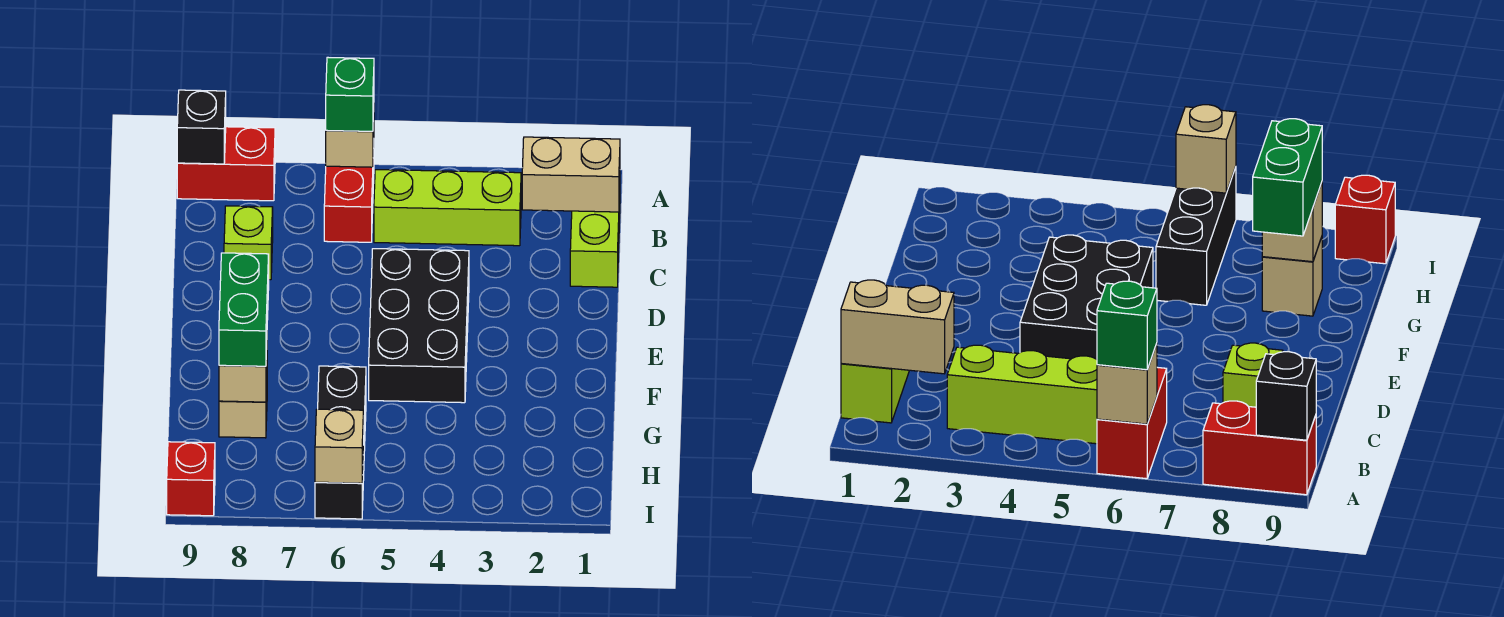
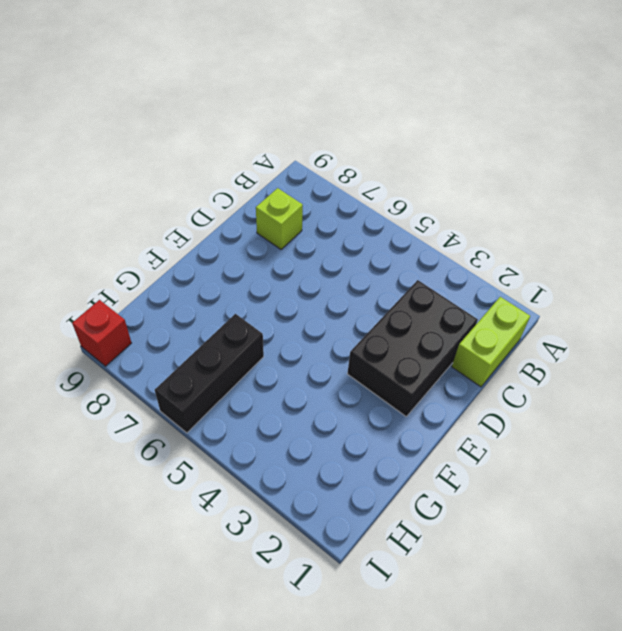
black brick C2:E3 level 1 -> black brick D4:F5 level 1
none -> red brick A6:B6 level 1
none -> red brick A8:A9 level 1
none -> lime brick B3:B5 level 1

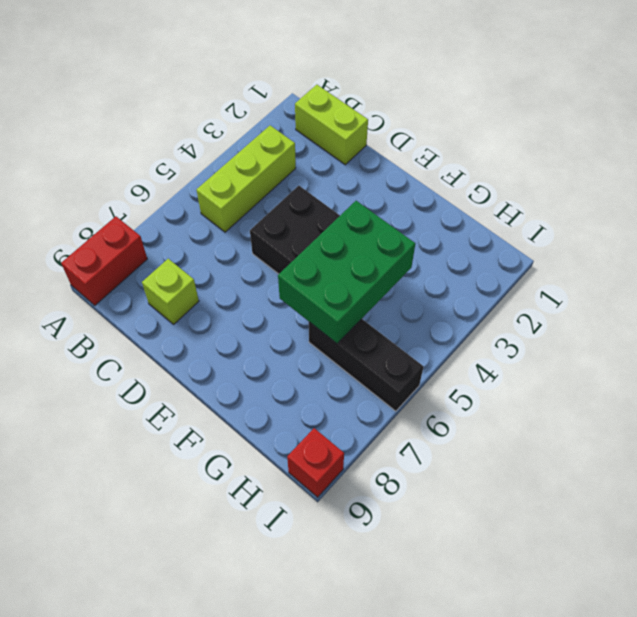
green brick F4:G6 level 2 -> none
none -> red brick A6:B6 level 1
none -> tan brick G8 level 1
none -> tan brick A6 level 2

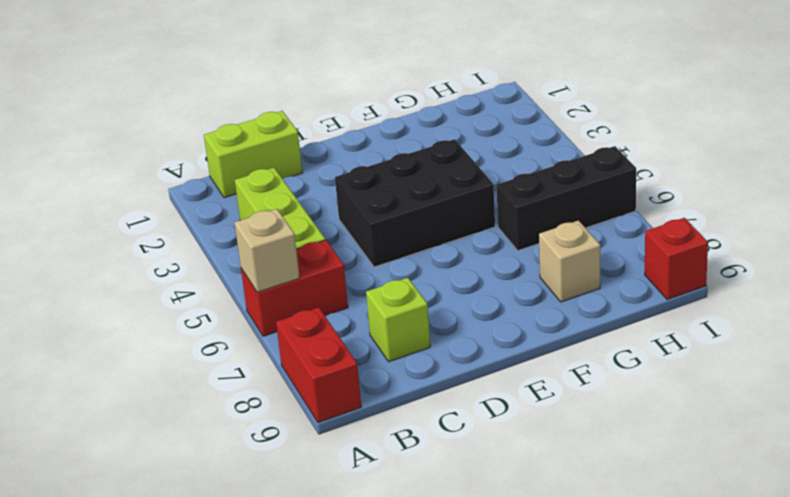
none -> black brick A9 level 2
none -> tan brick B1:B2 level 2
none -> tan brick G8 level 2

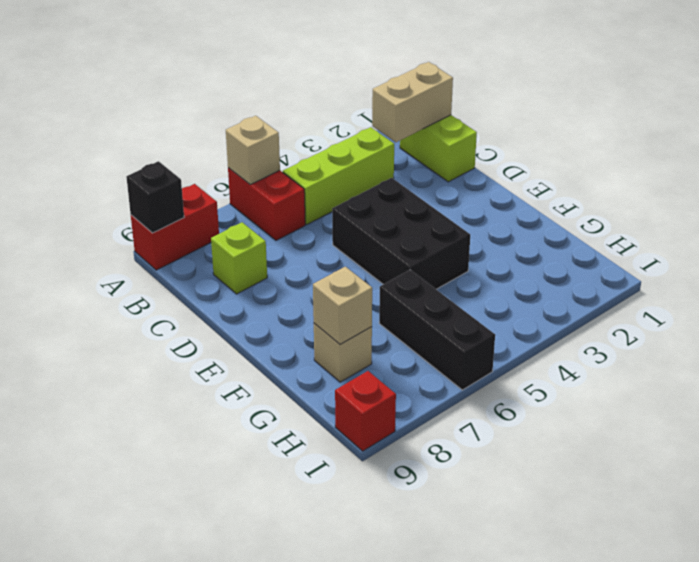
none -> tan brick I6 level 2
none -> green brick A6 level 3
none -> green brick F8:G8 level 3

